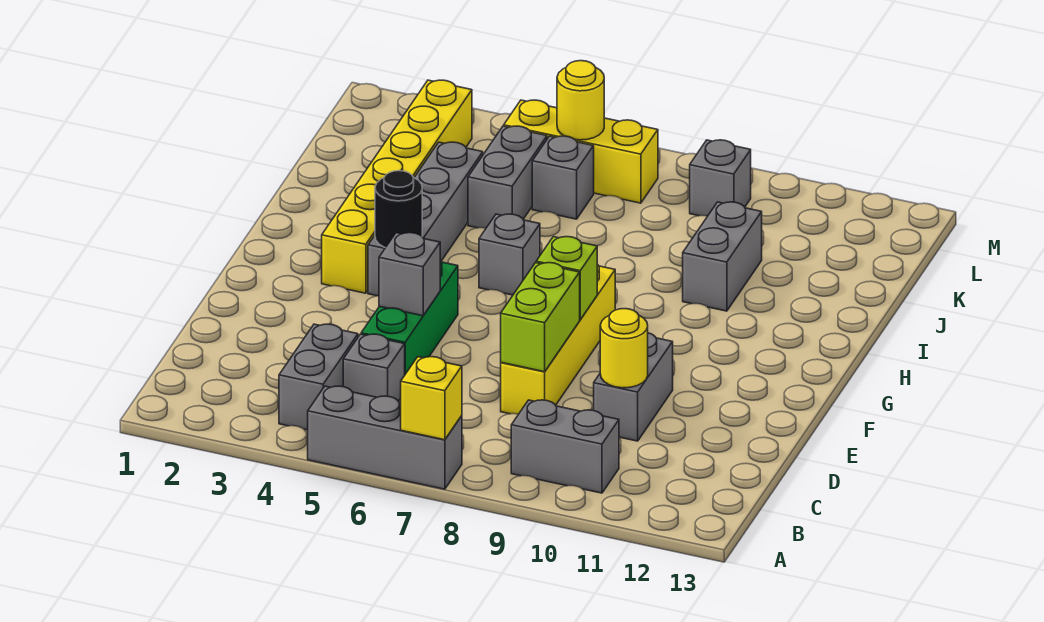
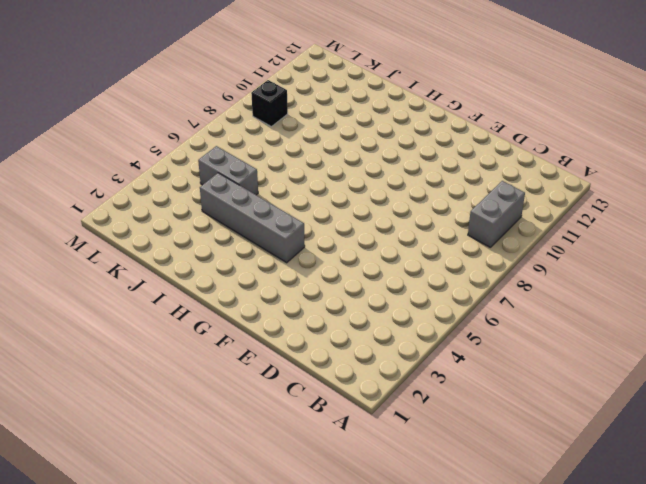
black brick L9 level 1 -> grey brick L9 level 1
none -> grey brick A5:A7 level 1
none -> grey brick B4:C4 level 1
none -> grey brick C5 level 1

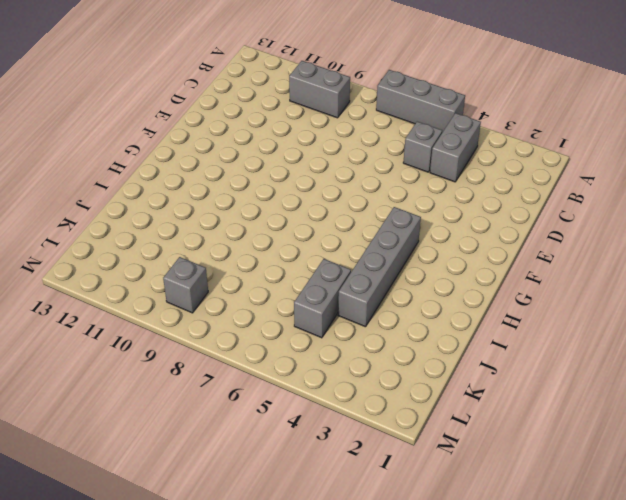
none -> green brick D5:F5 level 1
none -> yellow brick D8:G8 level 1
none -> grey brick D10:E10 level 1

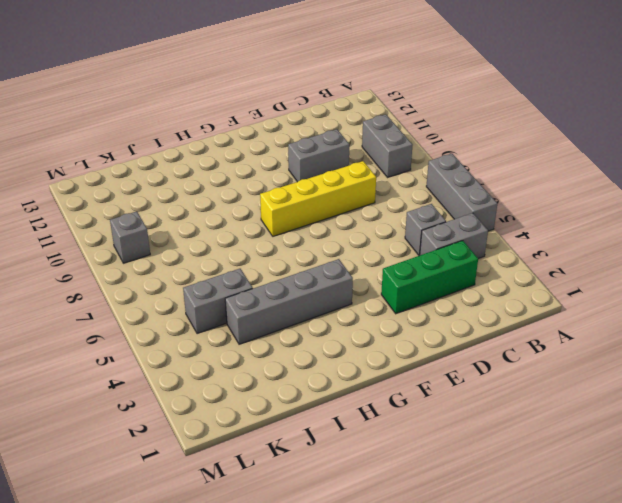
green brick C3:E3 level 1 -> green brick D5:F5 level 1
none -> yellow brick G3:L3 level 1
none -> grey brick H6 level 1
none -> grey brick I10:J10 level 1

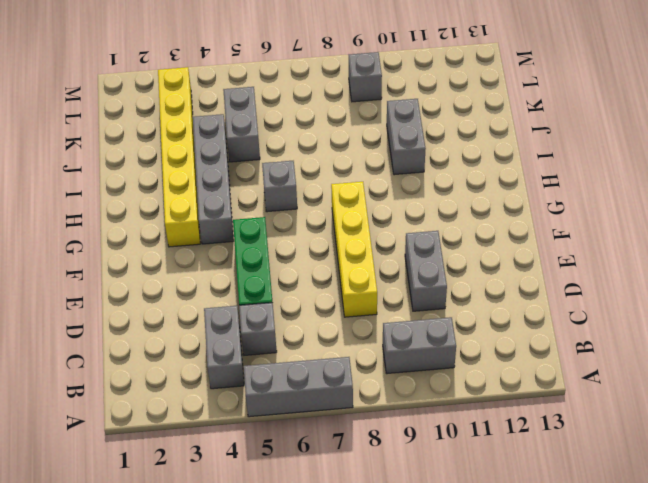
none -> grey brick K6 level 1
none -> yellow brick L5:L7 level 1
none -> yellow brick A7 level 2

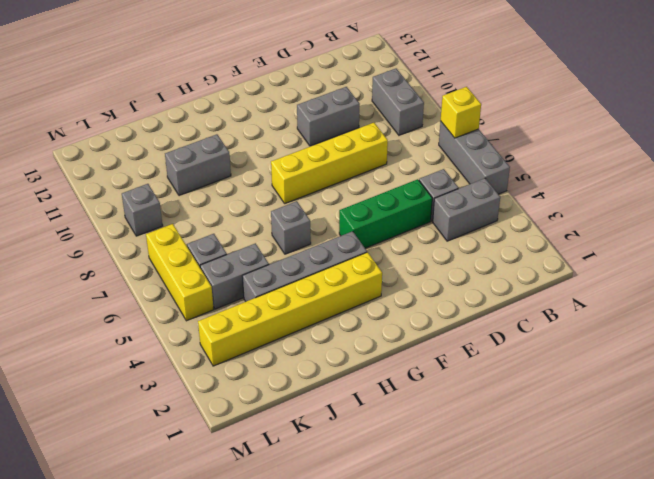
none -> lime brick D8:E8 level 2
none -> yellow round brick D10 level 2
none -> grey brick E5 level 2

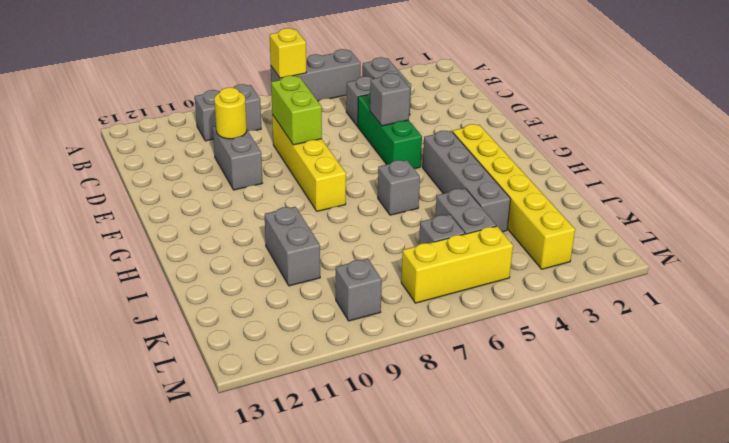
none -> lime brick F8 level 2
none -> black round brick G4 level 2
none -> yellow round brick L6 level 2

